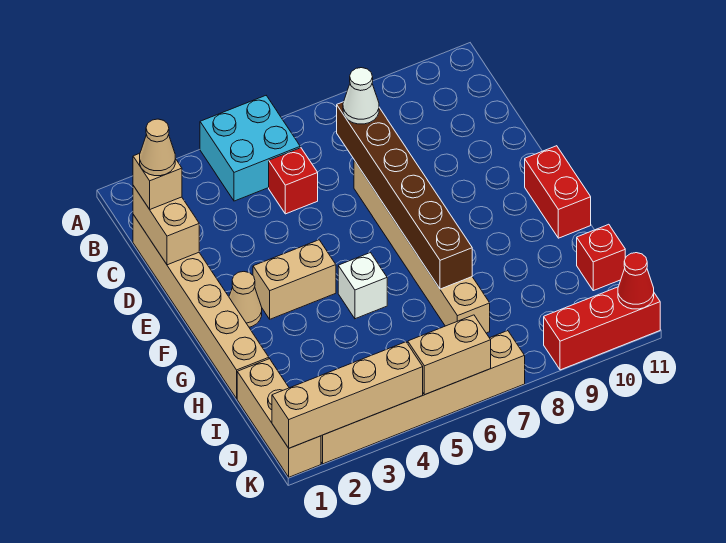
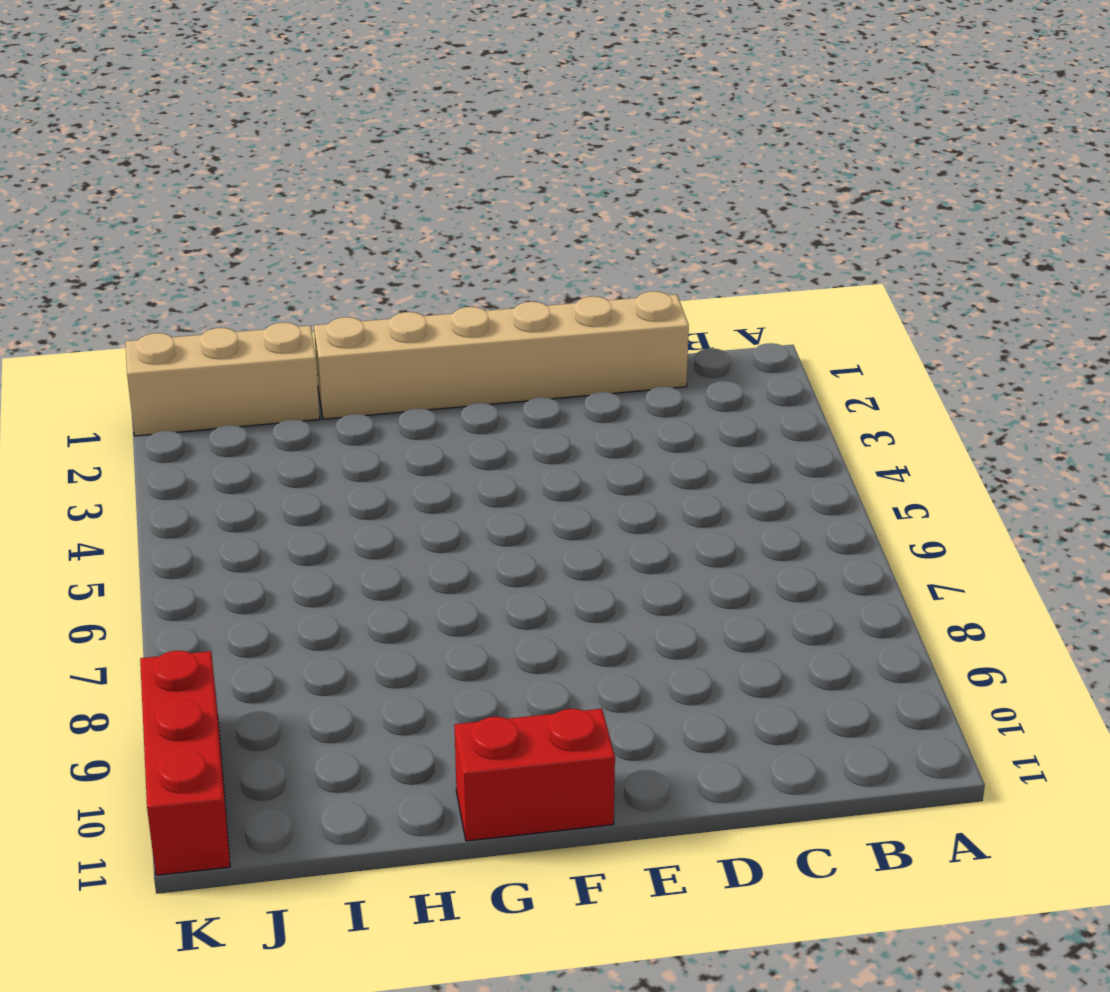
none -> cyan brick A4:B5 level 1
none -> red brick C5 level 1
none -> tan brick D7:I7 level 1

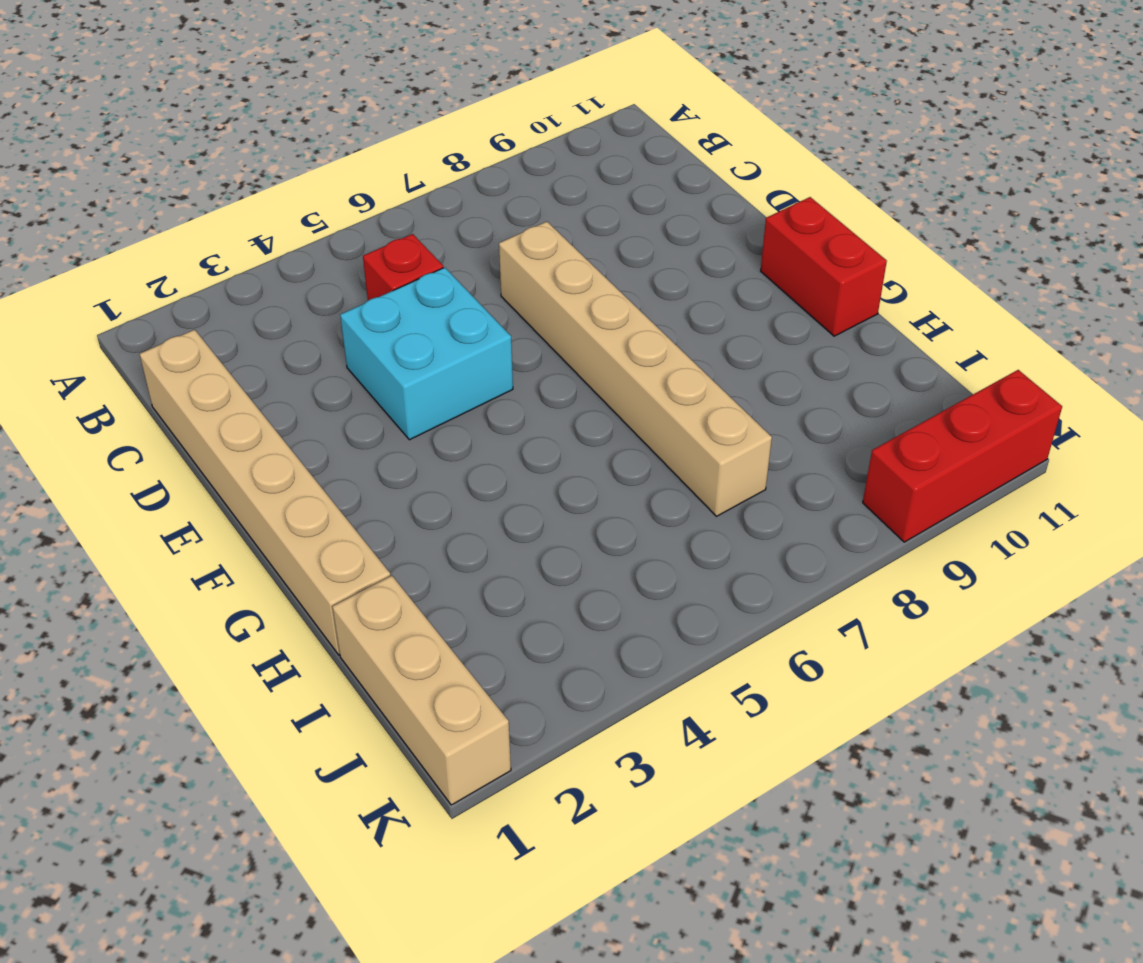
cyan brick D4:E5 level 1 -> cyan brick A4:B5 level 1
none -> tan cone F2 level 1
none -> tan brick F3:F4 level 1
none -> white brick G5 level 1

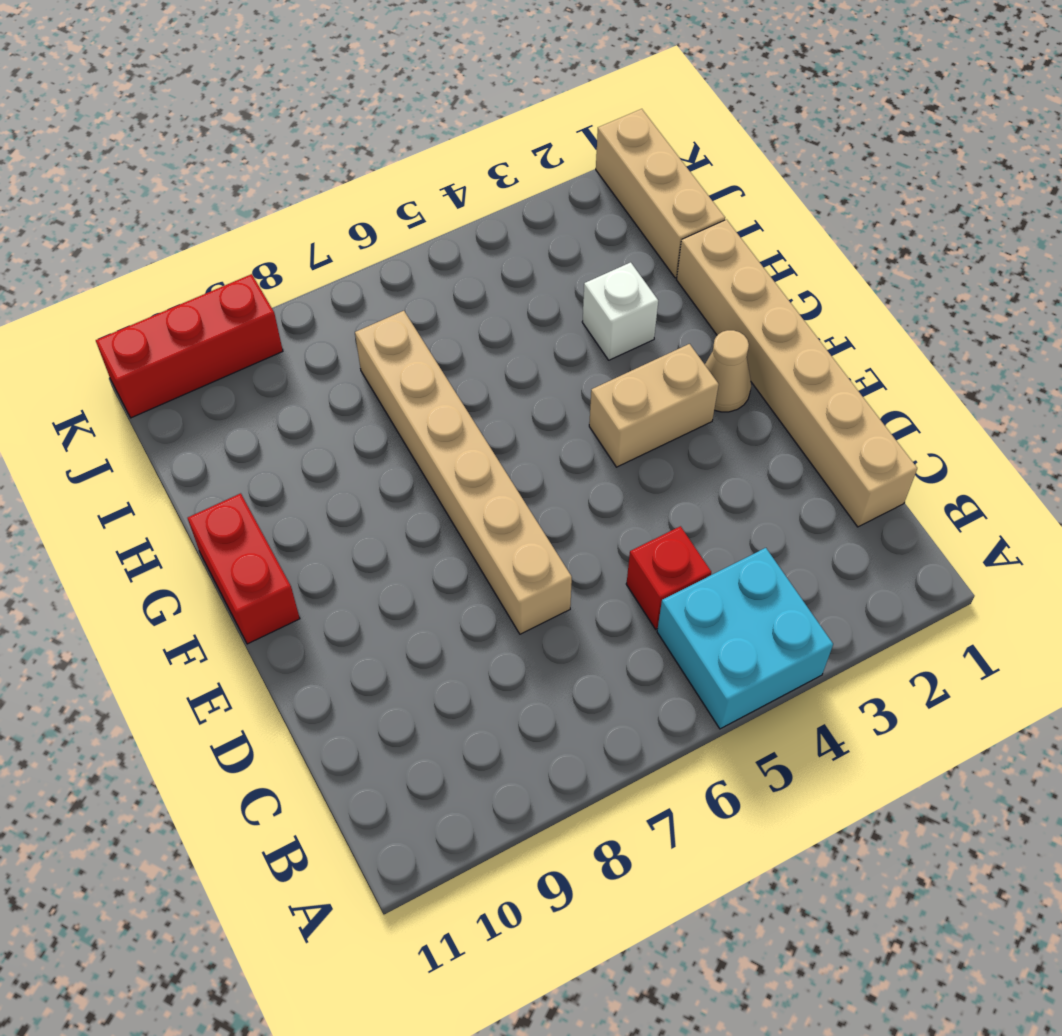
white brick H3 level 1 -> white brick G5 level 1
none -> red brick I11 level 1
none -> tan brick K2:K7 level 1
none -> tan brick C1:D1 level 2

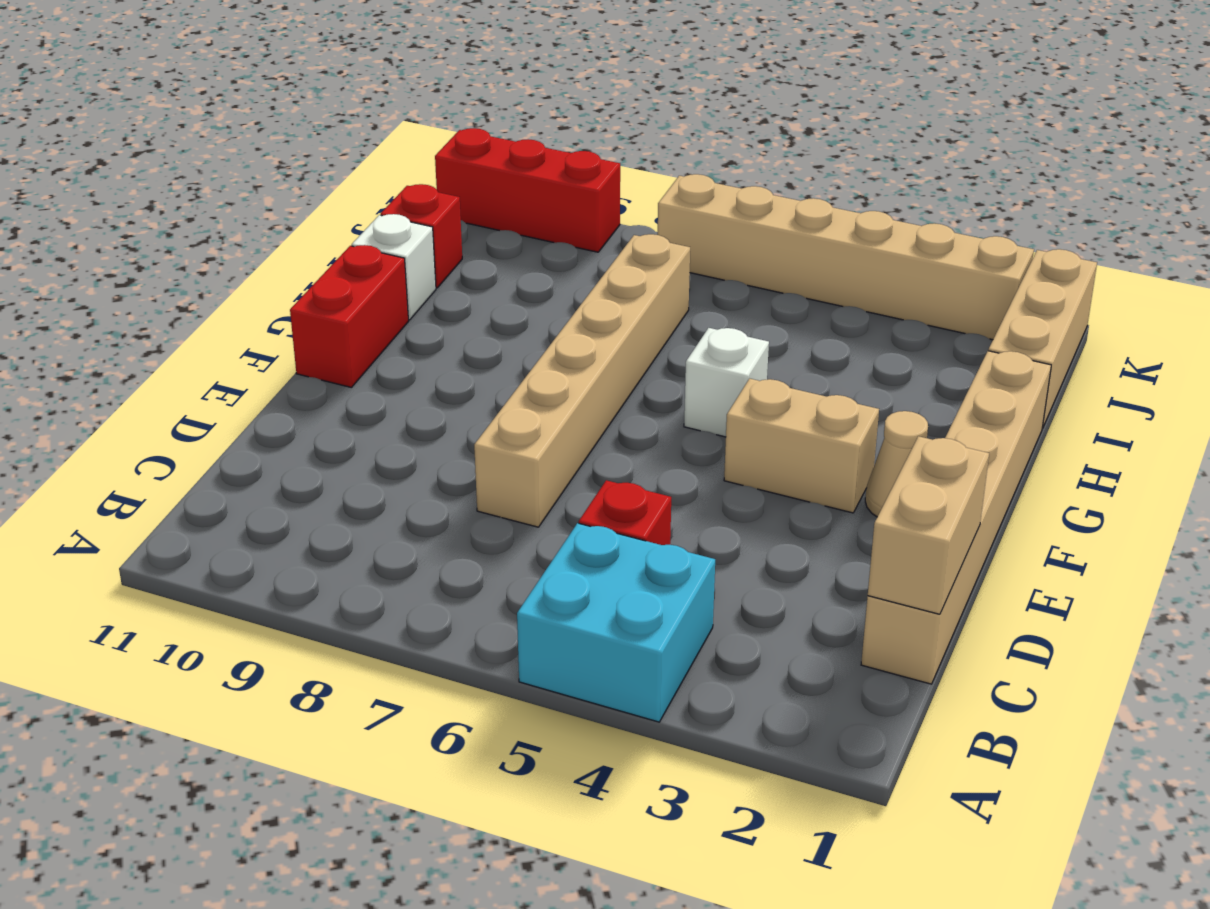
white brick H11 level 1 -> none
none -> brown brick C7:H7 level 2
none -> tan brick K1:K4 level 2
none -> tan brick K5:K6 level 2

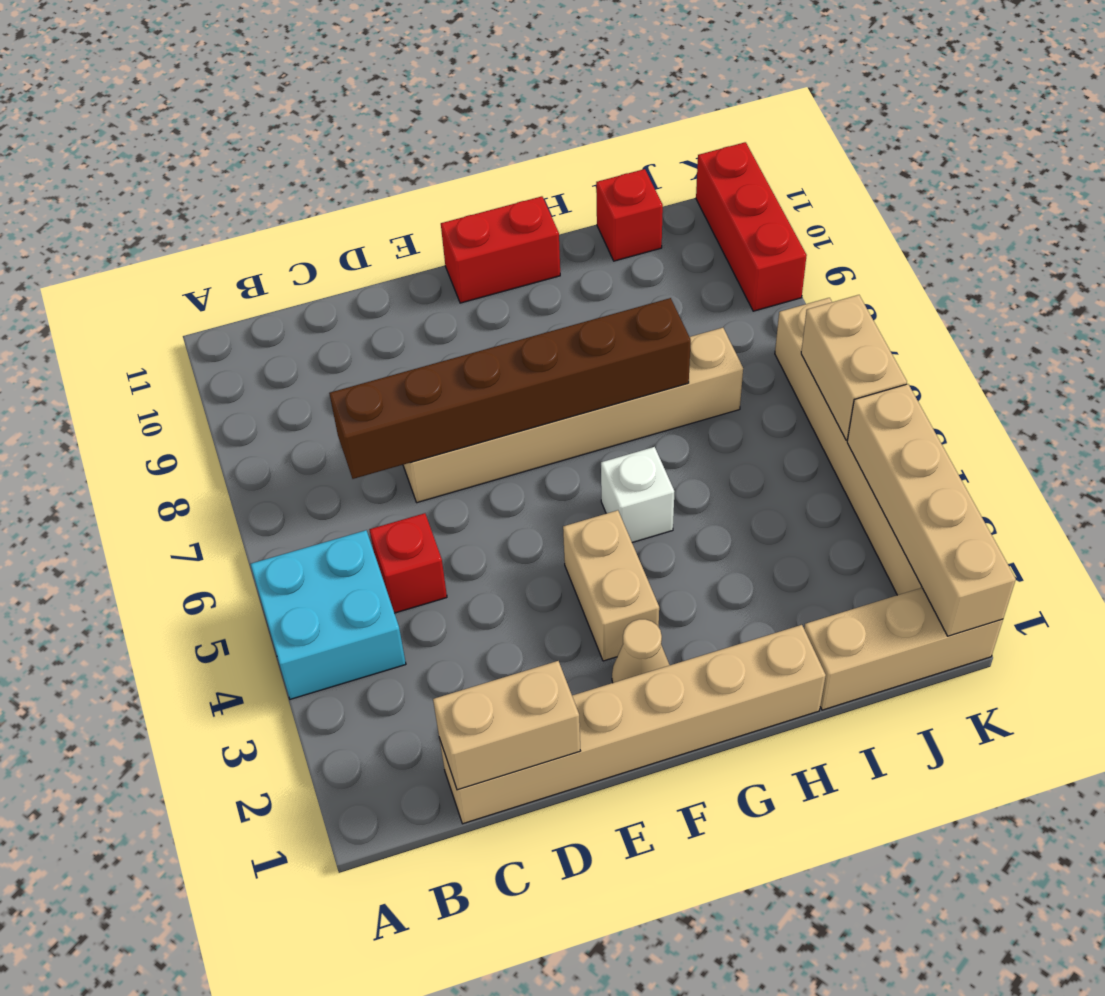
none -> red cone K11 level 2
none -> tan brick C1 level 3
none -> white cone C7 level 3

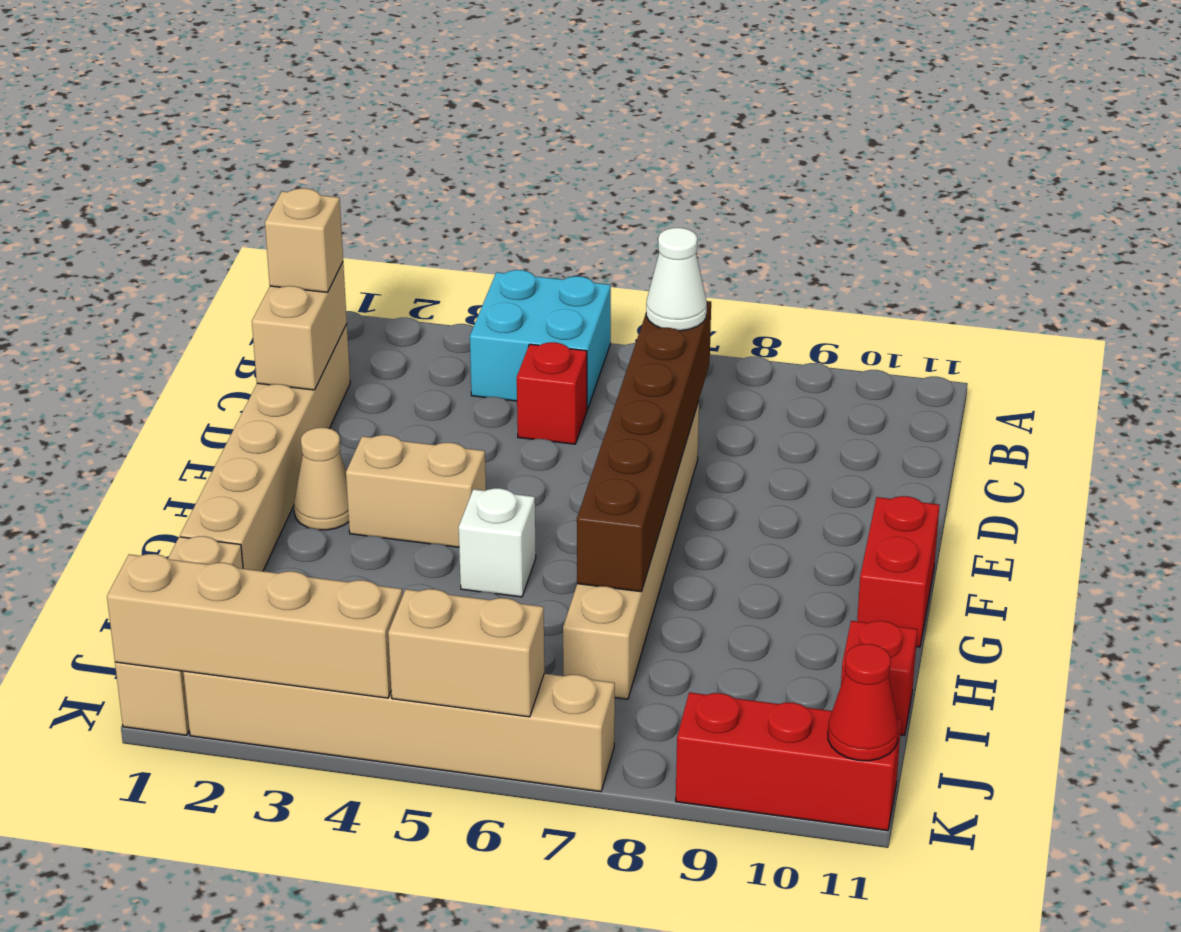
none -> tan cone C1 level 4

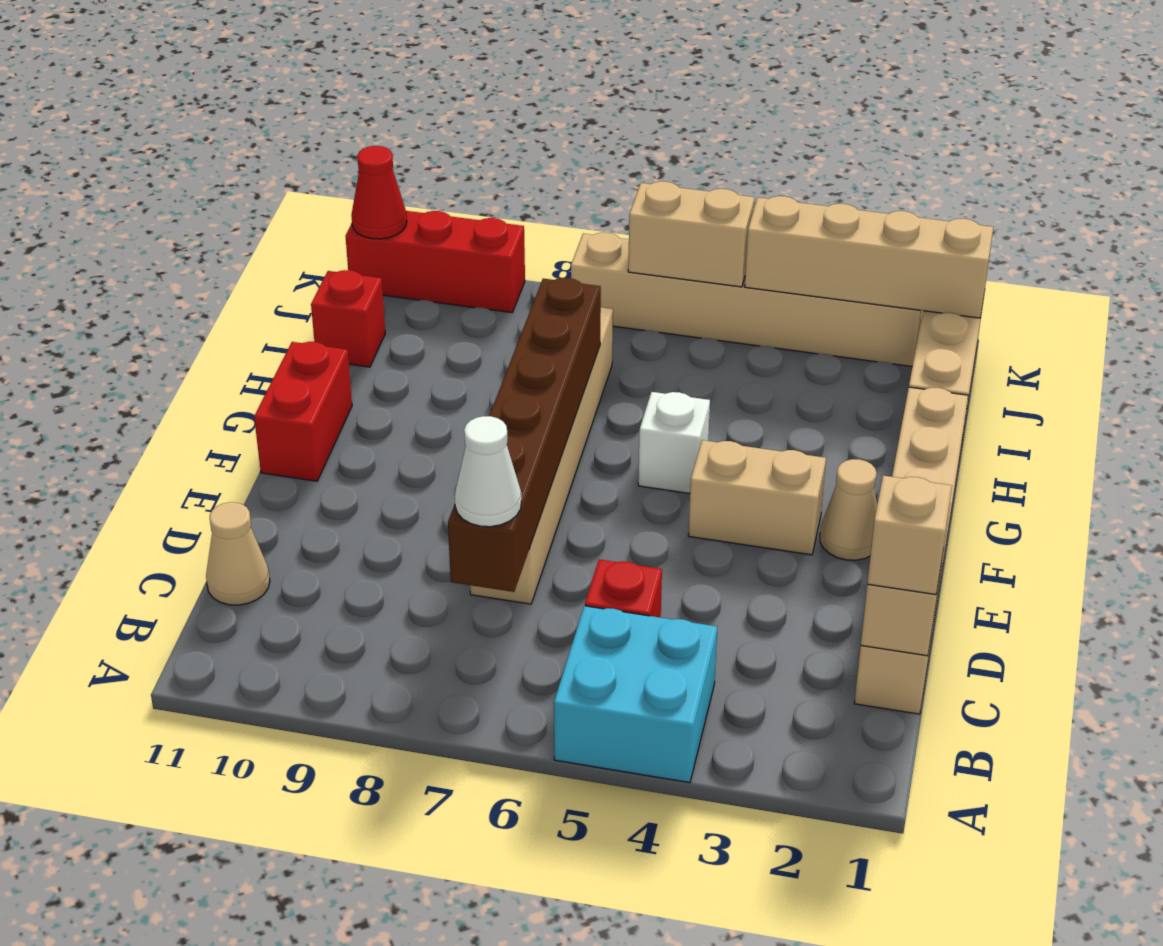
tan cone C11 level 1 -> tan cone C1 level 4

